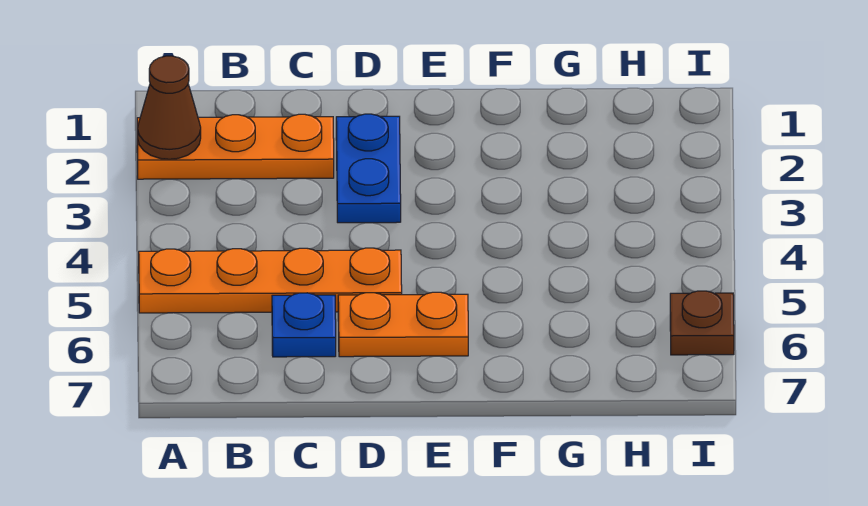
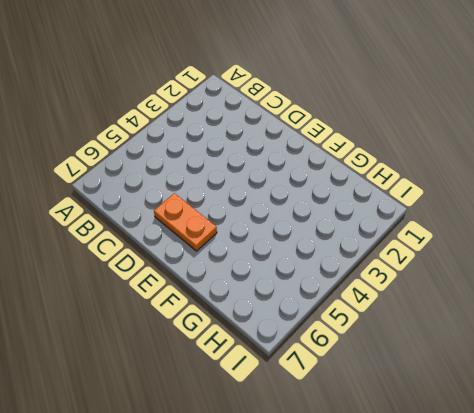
none -> orange plate A2:C2 level 1
none -> orange plate A5:D5 level 1

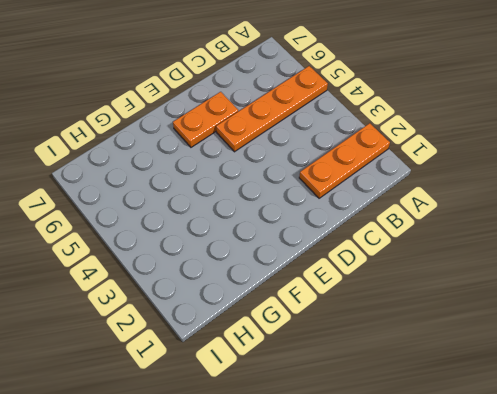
none -> blue plate C6 level 1
none -> blue plate D2:D3 level 1

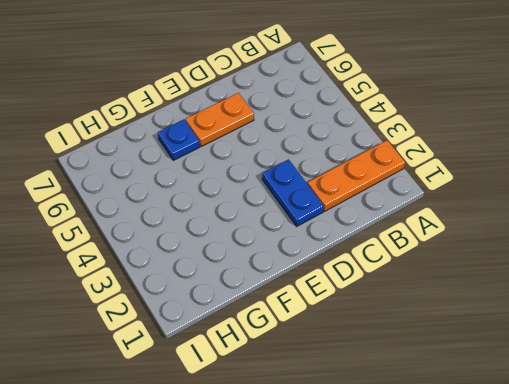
blue plate F6 level 1 -> blue plate C6 level 1
none -> orange plate A5:D5 level 1
none -> brown plate I6 level 1

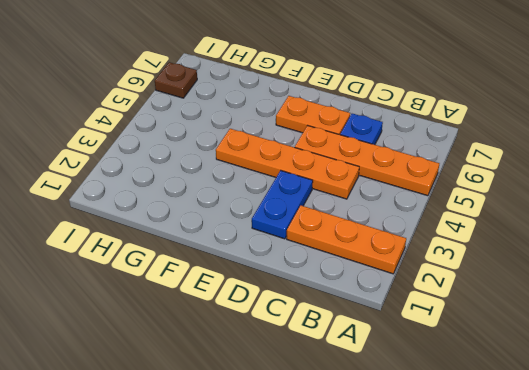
orange plate C4:F4 level 1 -> none
none -> brown cone A2 level 2

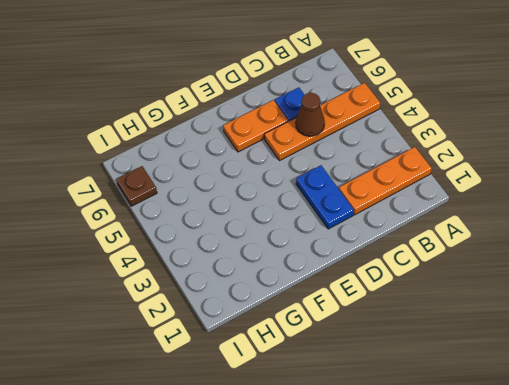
brown cone C5 level 2 -> brown cone A2 level 2

